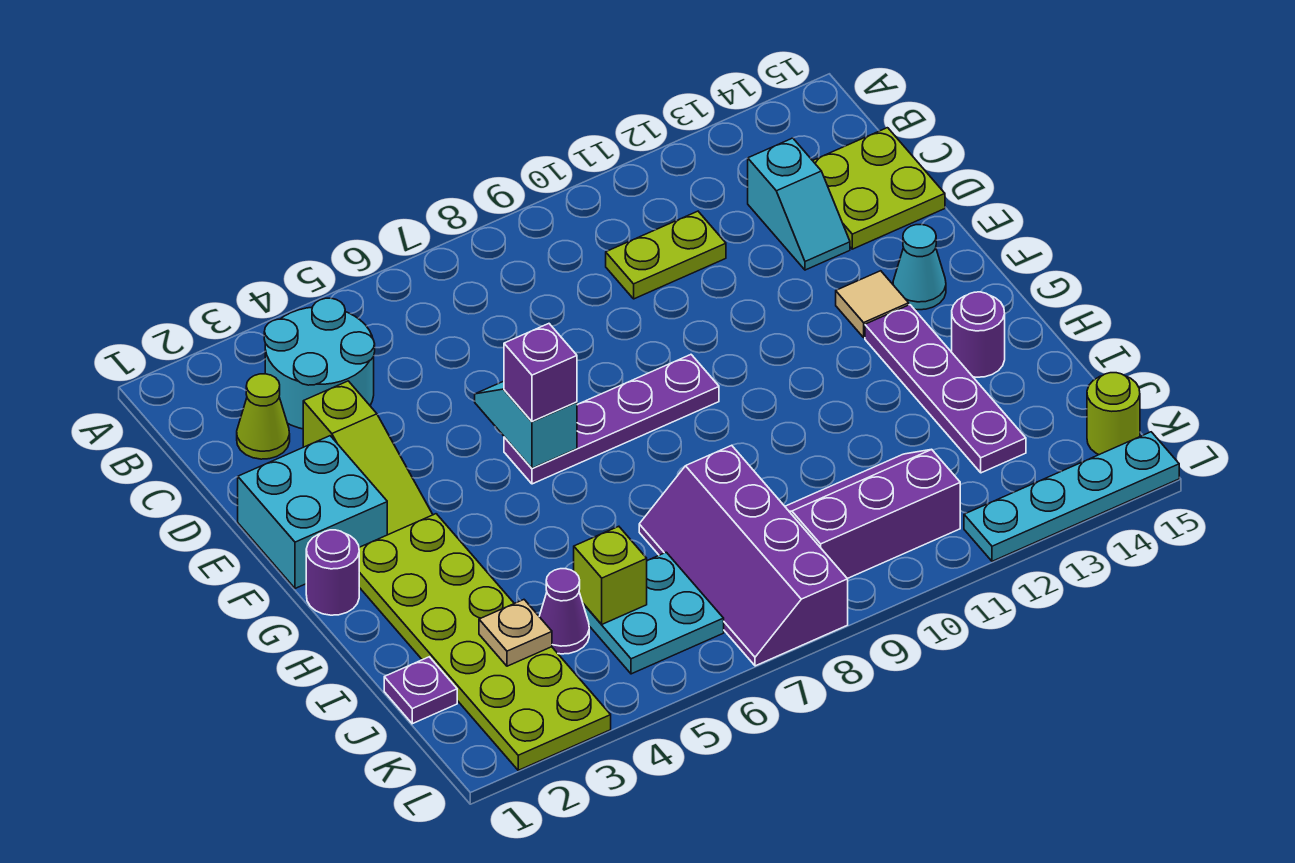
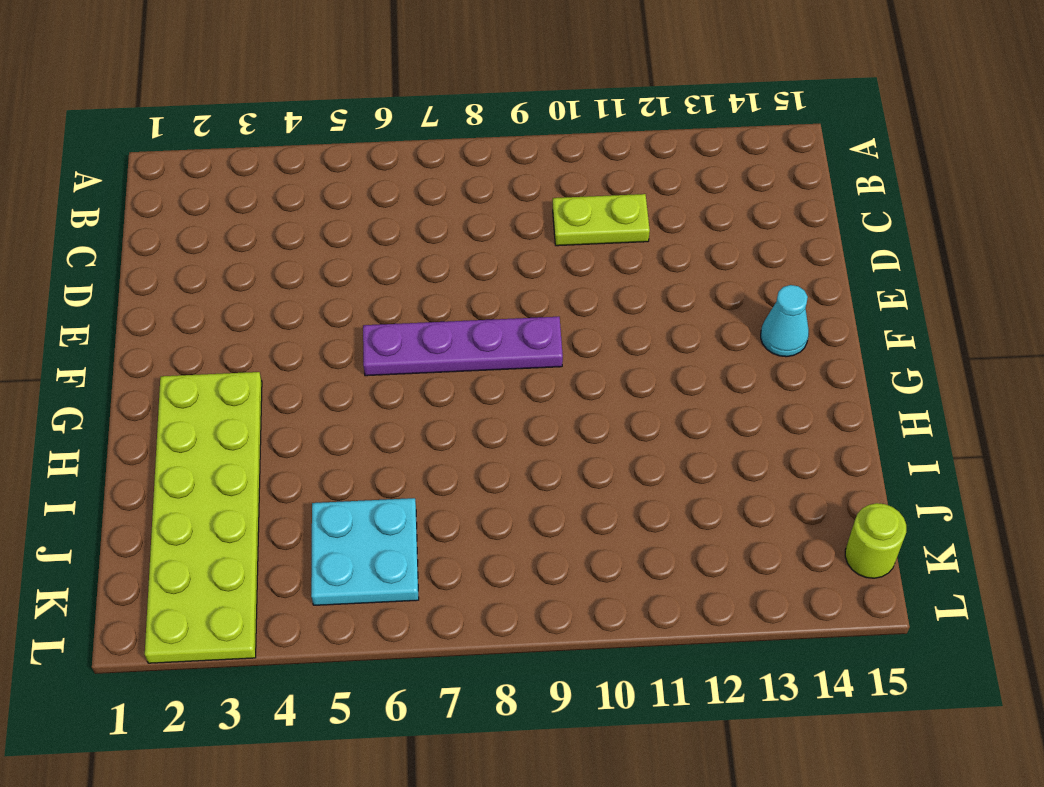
none -> cyan round brick B3:C4 level 1
none -> lime cone C2 level 1
none -> cyan slope C13:D13 level 1 top C

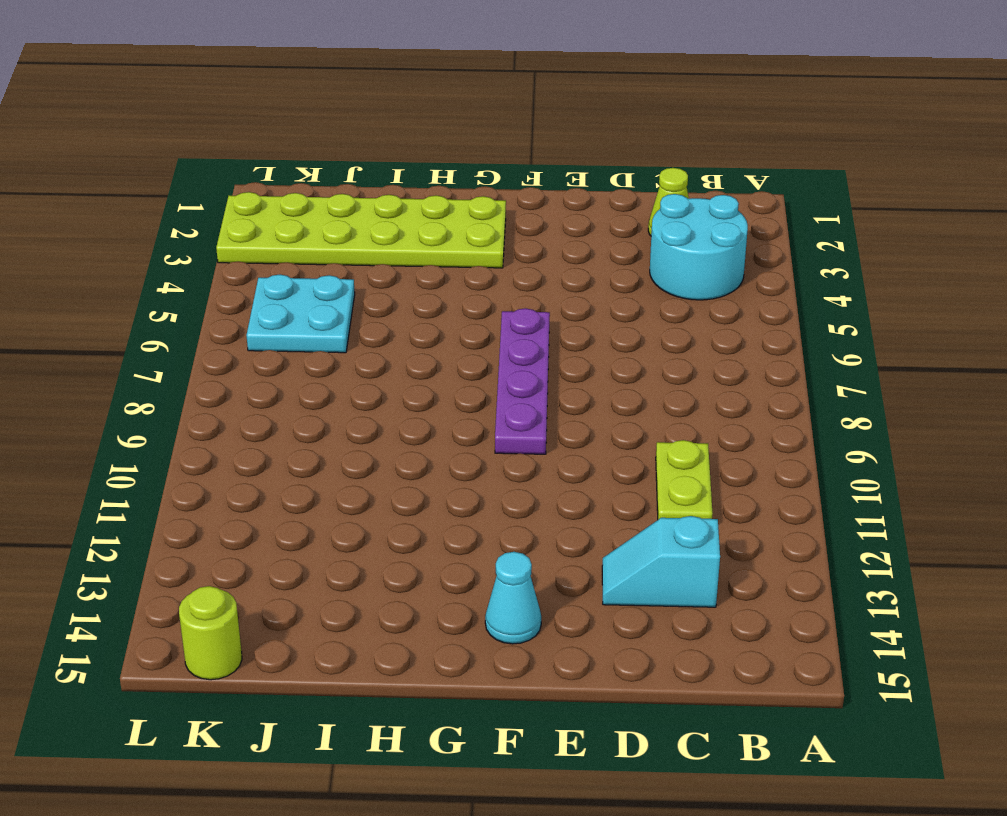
none -> lime plate C14:D15 level 1
none -> lime slope D3:F3 level 1 top D
none -> cyan brick E1:F2 level 1

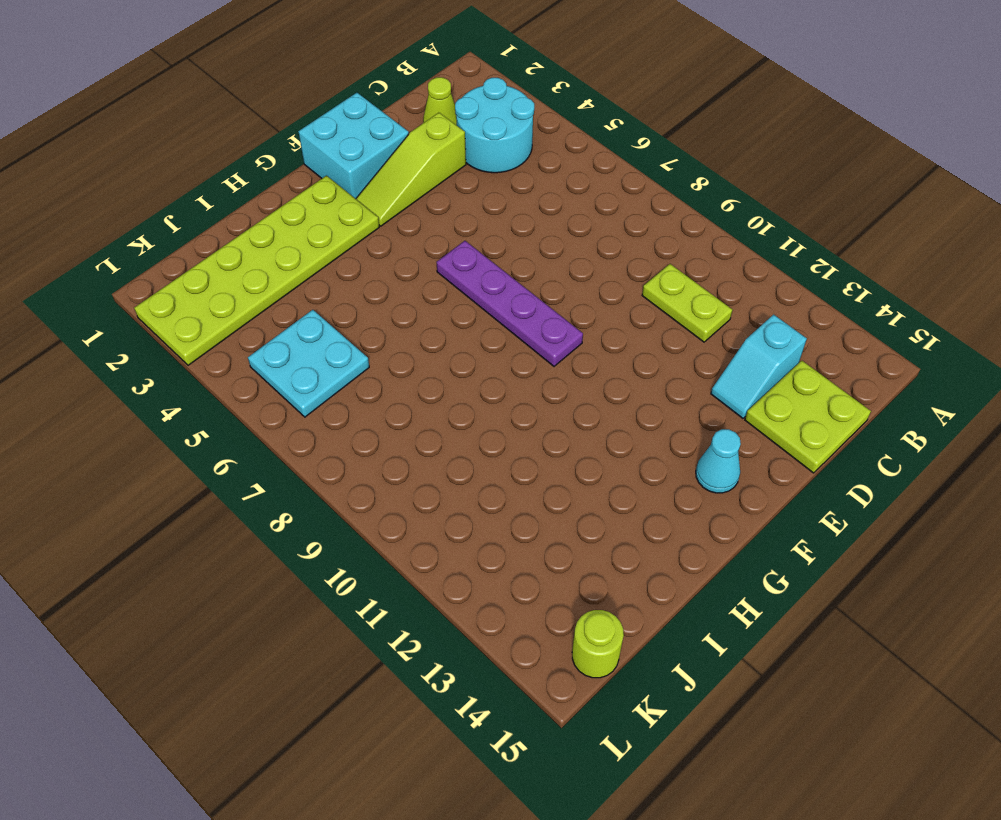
none -> tan tile F13 level 1
none -> purple round brick G1 level 1
none -> purple plate G13:J13 level 1

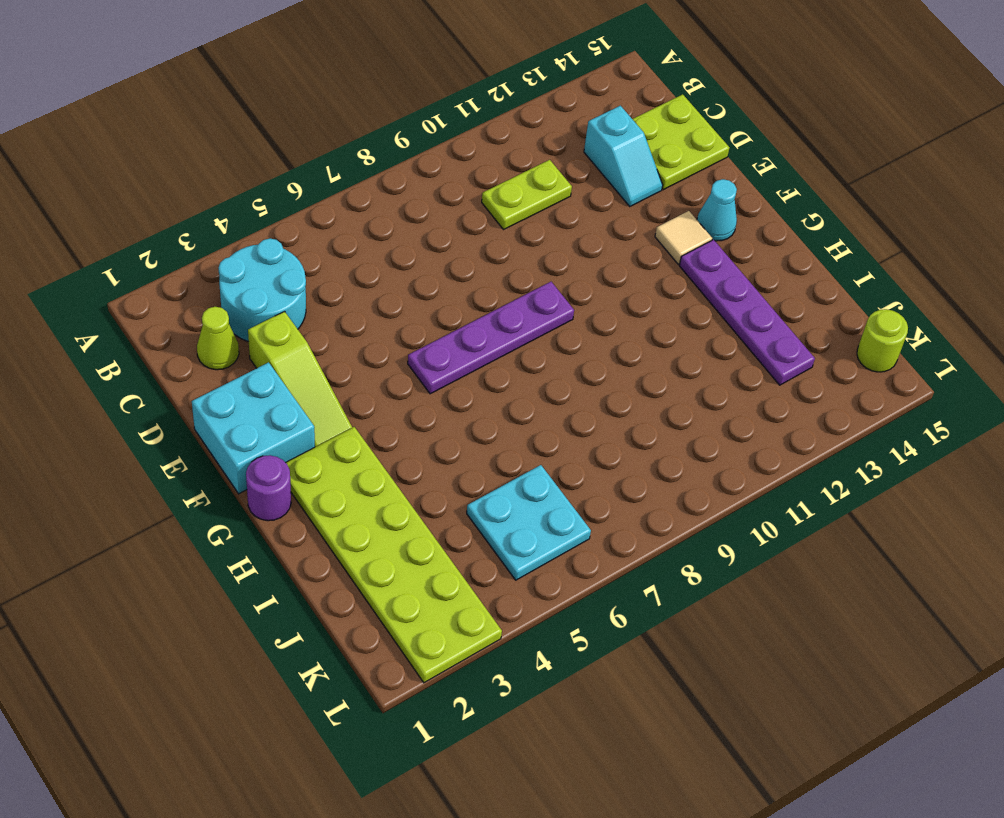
none -> purple round brick H14 level 1
none -> purple slope I7:L8 level 1 top 8
none -> purple plate J1 level 1

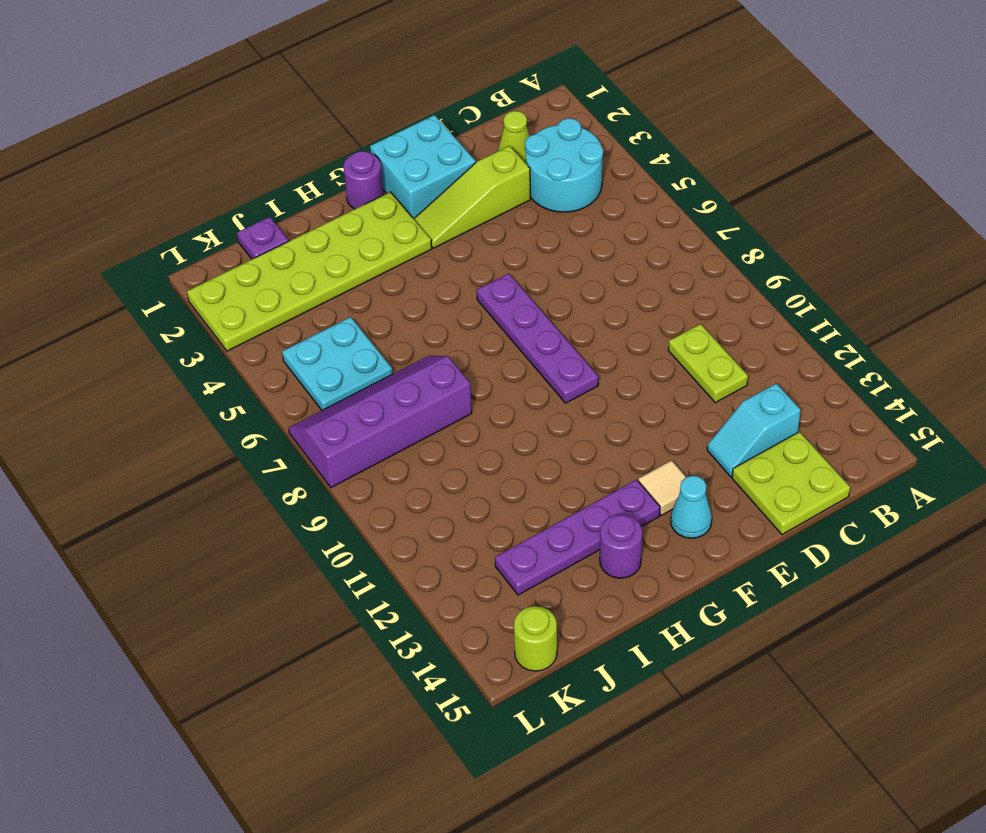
none -> purple cone J4 level 1
none -> purple slope J9:K11 level 1 top K
none -> cyan plate L12:L15 level 1

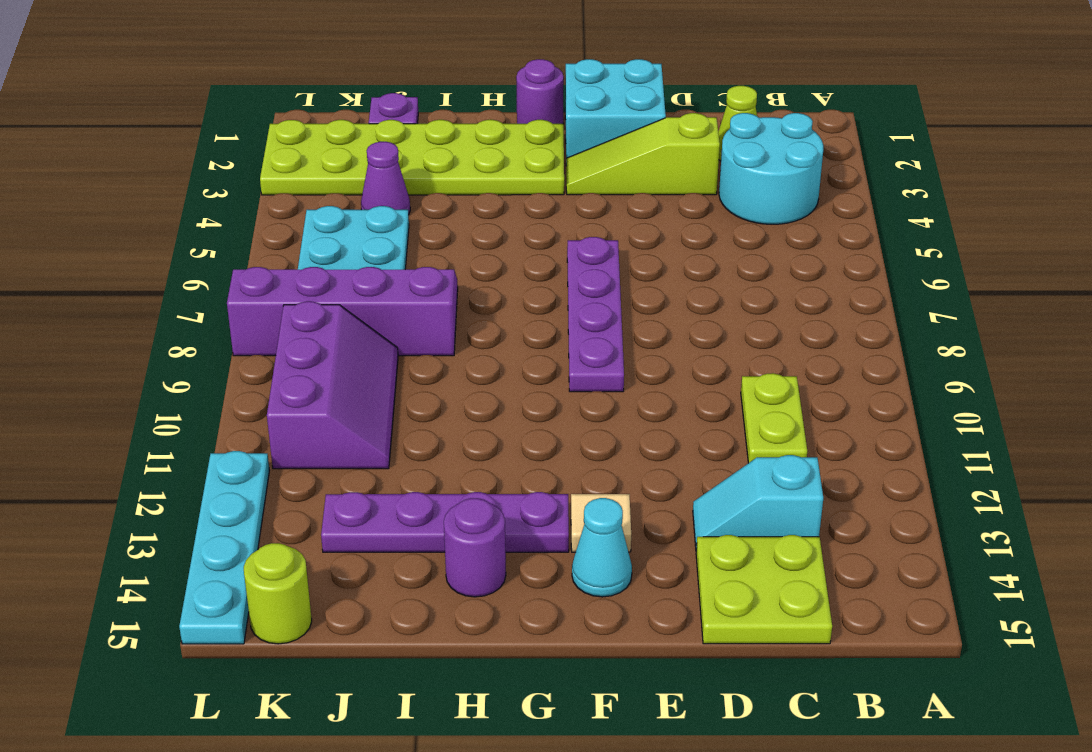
none -> cyan slope E6:F6 level 2 top F
none -> tan plate J3 level 2
none -> lime brick J5 level 2

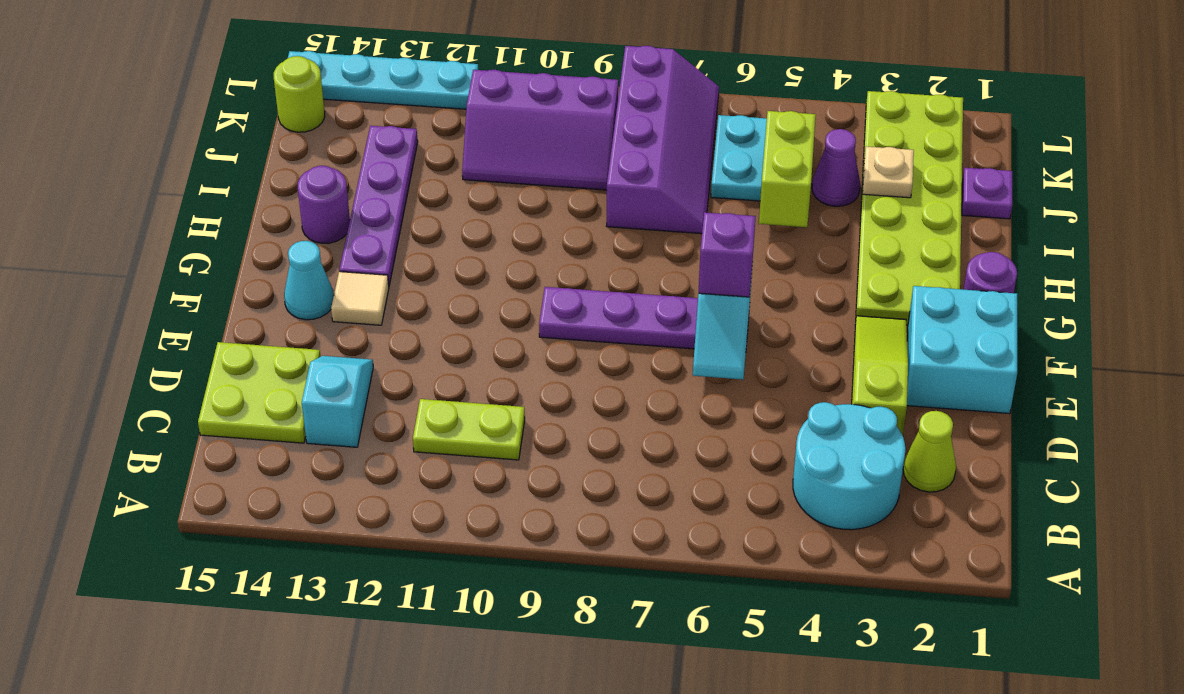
lime brick I5:J5 level 2 -> lime brick J5 level 2

